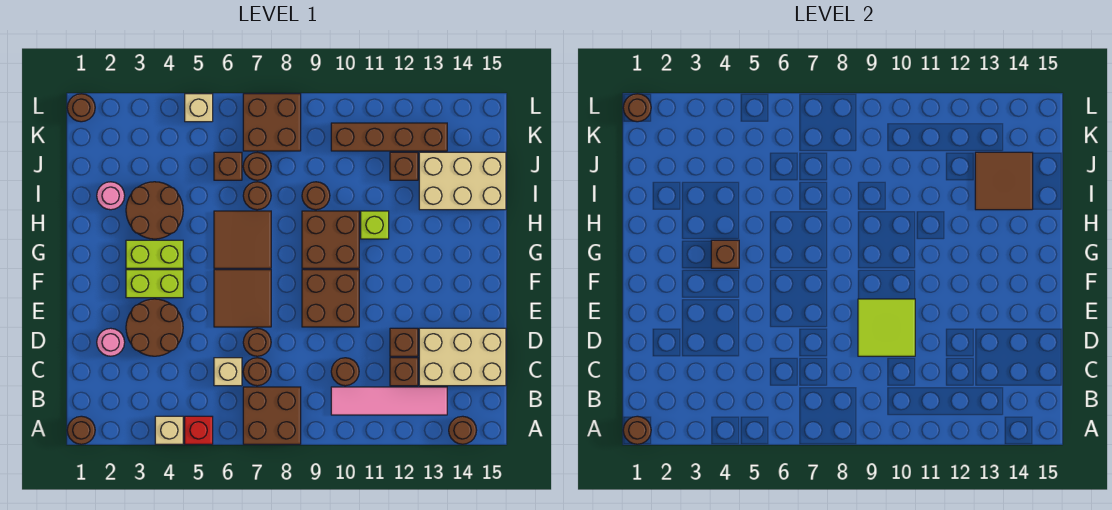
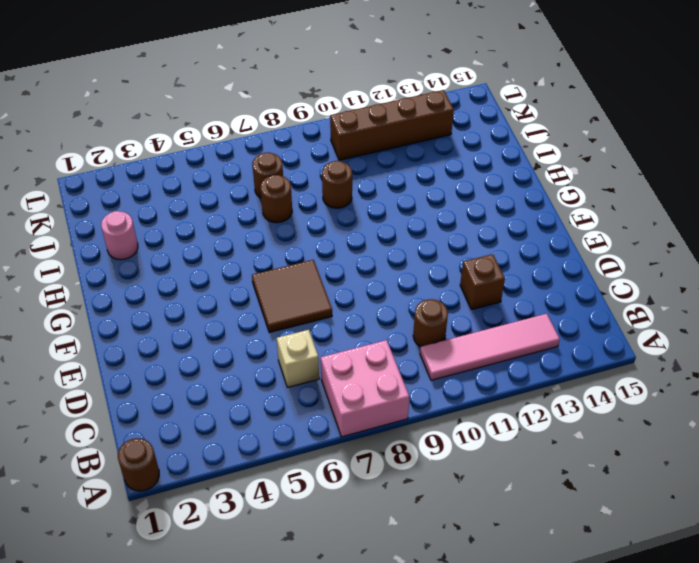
pink brick A7:B8 level 1 -> brown brick A7:B8 level 1
none -> tan brick A4 level 1
none -> red brick A5 level 1
none -> brown round brick A14 level 1
none -> brown round brick C7 level 1

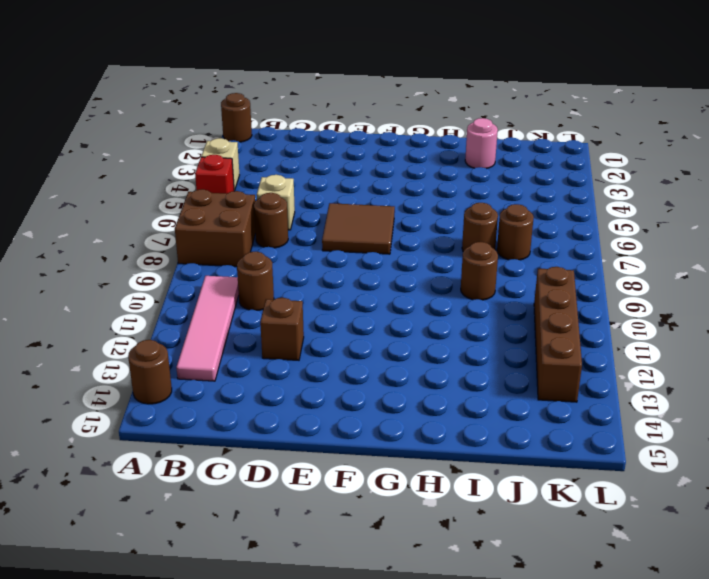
none -> brown brick C12 level 1
none -> tan brick C13:D15 level 1
none -> pink round brick D2 level 1
none -> brown round brick D3:E4 level 1

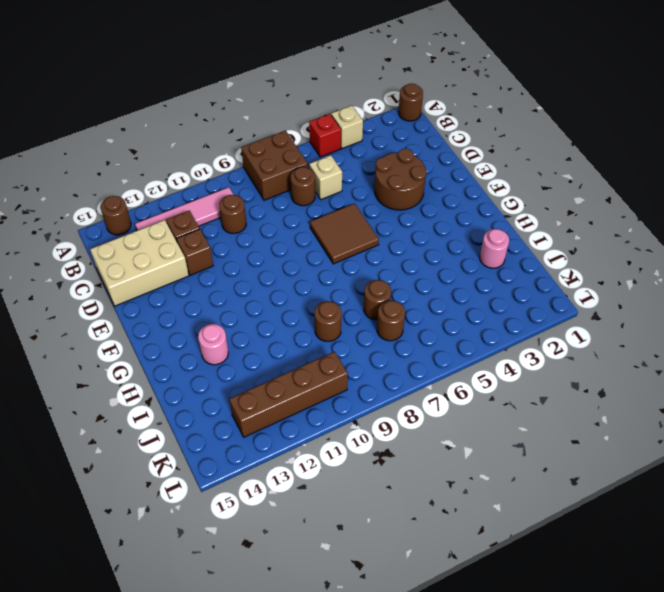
pink round brick H13 level 1 -> pink round brick D2 level 1
none -> brown round brick D7 level 1
none -> brown brick E9:F10 level 1
none -> lime brick F3:F4 level 1
none -> lime brick G3:G4 level 1

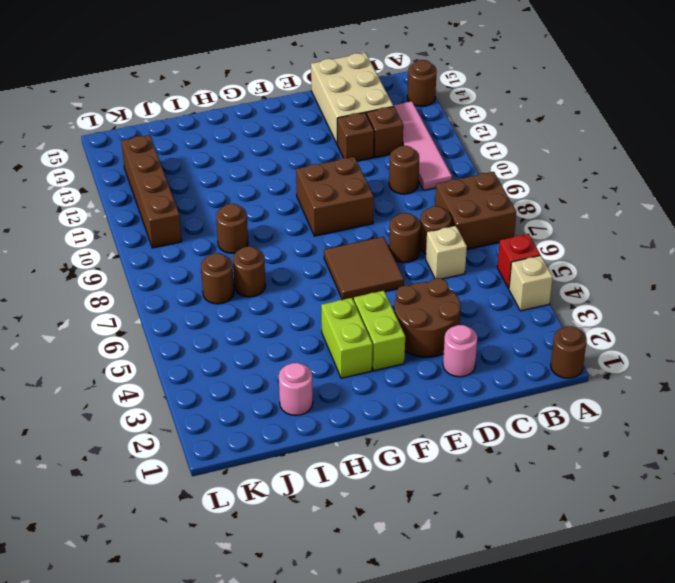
none -> brown tile G6:H7 level 1
none -> brown brick G9:H10 level 1
none -> brown round brick H3:I4 level 1
none -> lime brick H11 level 1

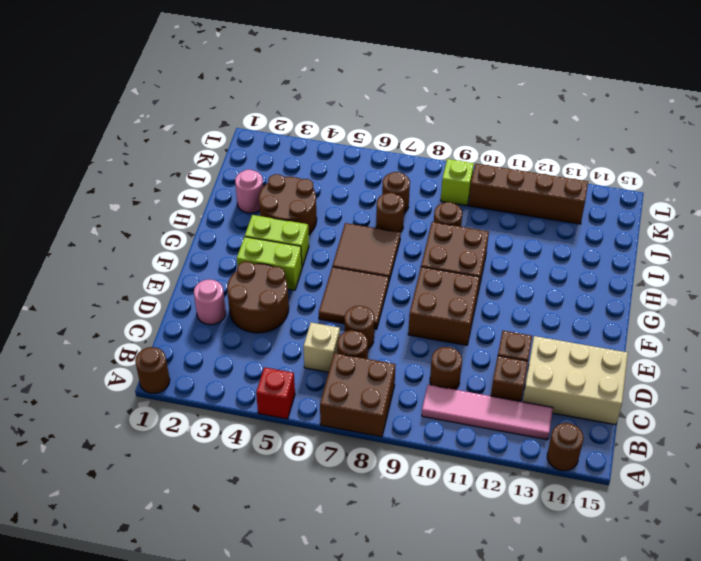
lime brick K9 level 1 -> lime brick H11 level 1
none -> tan brick A4 level 1
none -> tan brick I13:J15 level 1
none -> brown brick J6 level 1
none -> brown brick J12 level 1

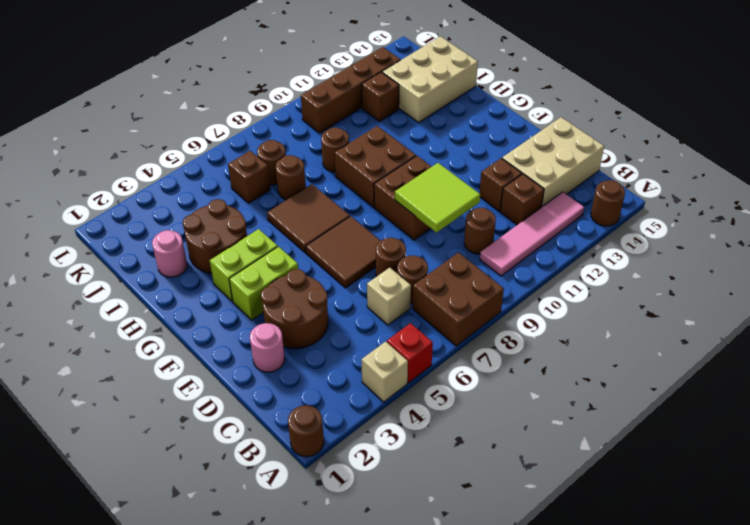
none -> lime brick H11 level 1
none -> brown brick K7:L8 level 1
none -> brown round brick L1 level 1
none -> tan brick L5 level 1

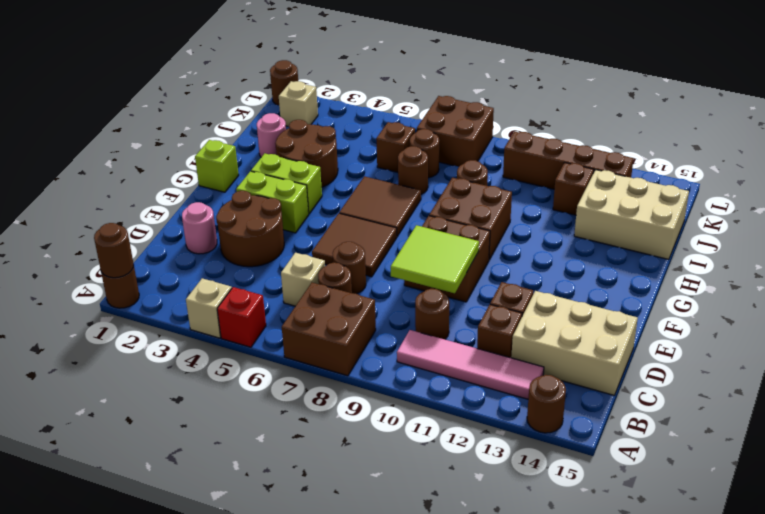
lime brick G1 level 1 -> lime brick H11 level 1
tan brick K2 level 1 -> tan brick L5 level 1
none -> brown brick G4 level 2
none -> brown tile I13:J14 level 2
none -> brown round brick L1 level 2

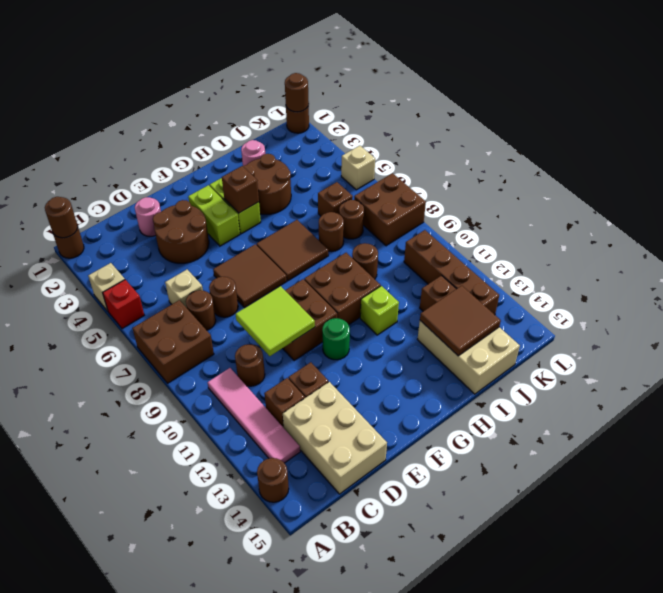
green round brick F11 level 1 -> none

